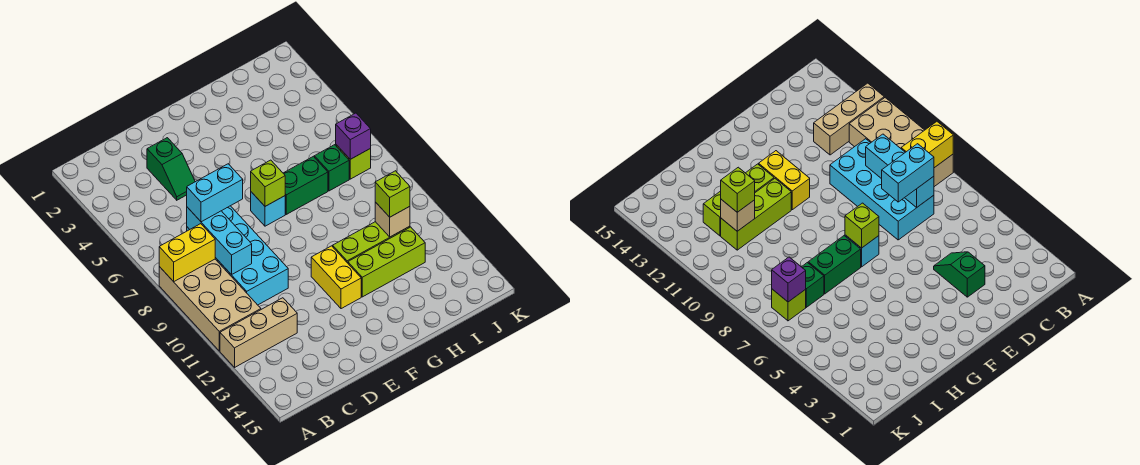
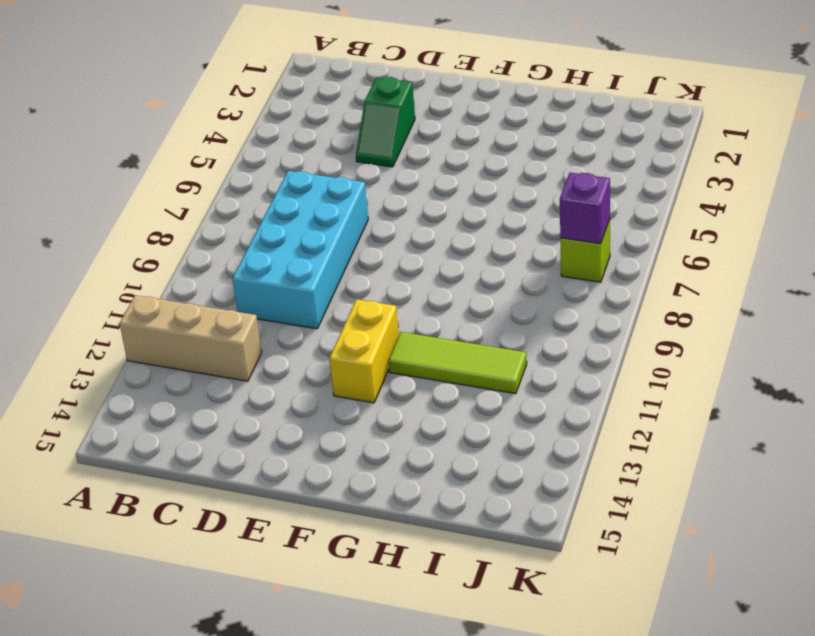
lime tile G11:I11 level 1 -> lime brick G11:I11 level 1
none -> tan brick A8:B11 level 1
none -> cyan brick F7 level 1
none -> green brick G7:H7 level 1

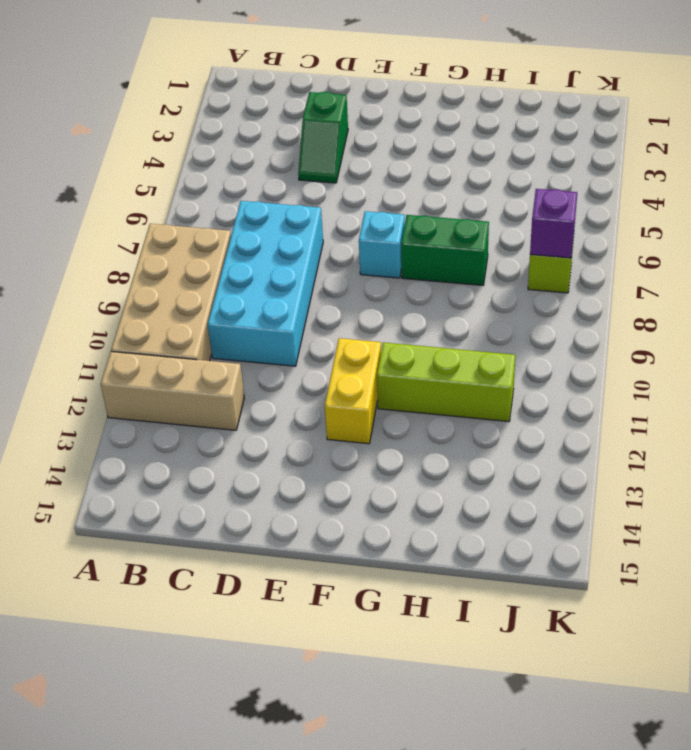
none -> lime brick G12:I12 level 1
none -> green brick I7 level 1
none -> yellow brick A8:B8 level 2

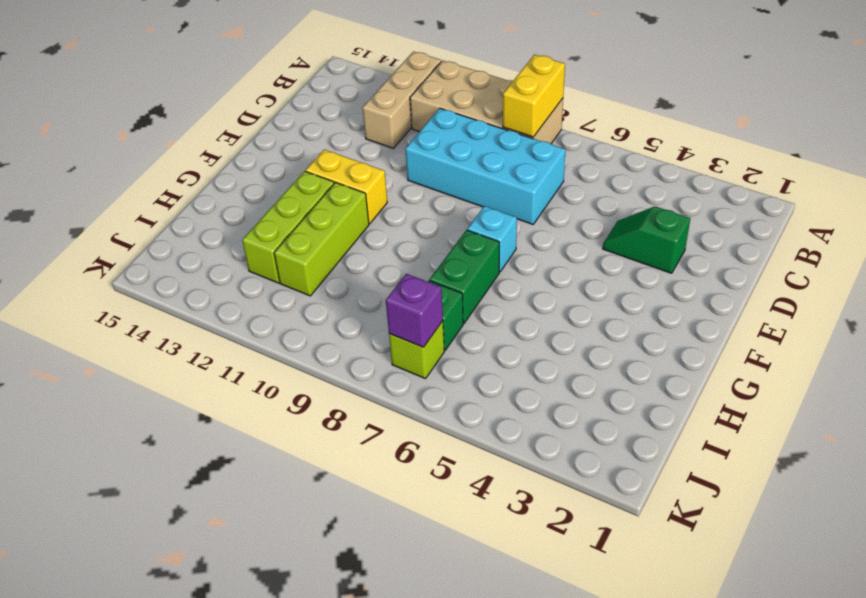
none -> cyan brick C7:C9 level 2
none -> lime brick F7 level 2
none -> tan brick I11 level 2

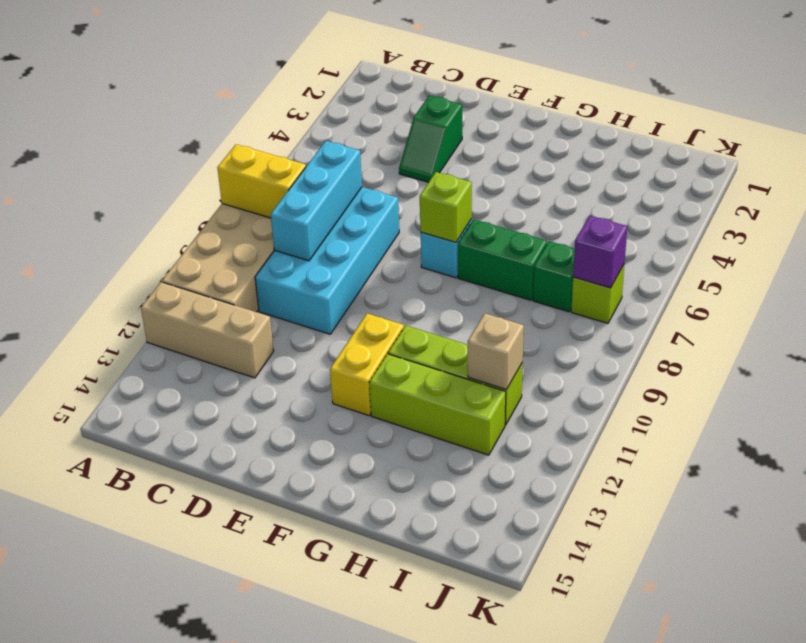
none -> cyan brick C7:D7 level 3
none -> lime brick I11 level 3

